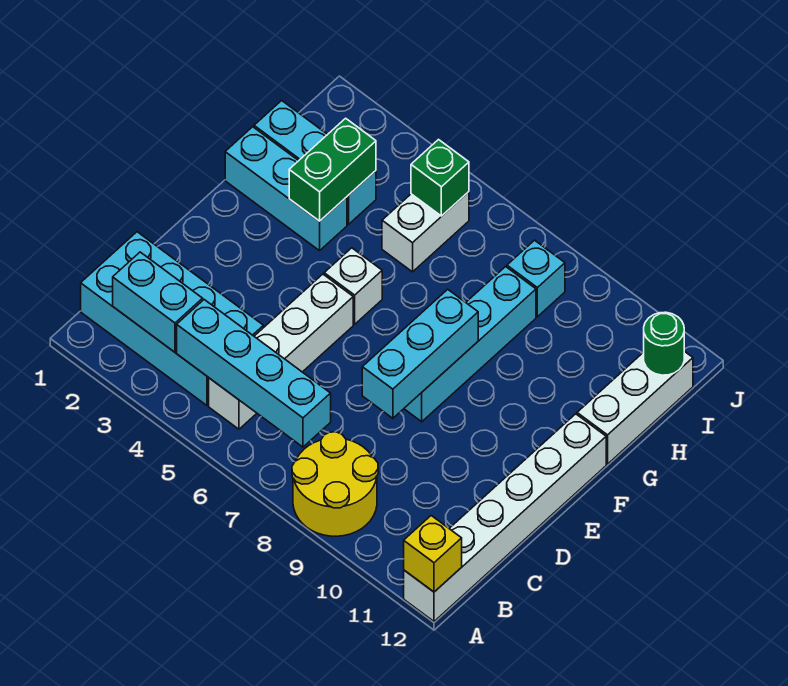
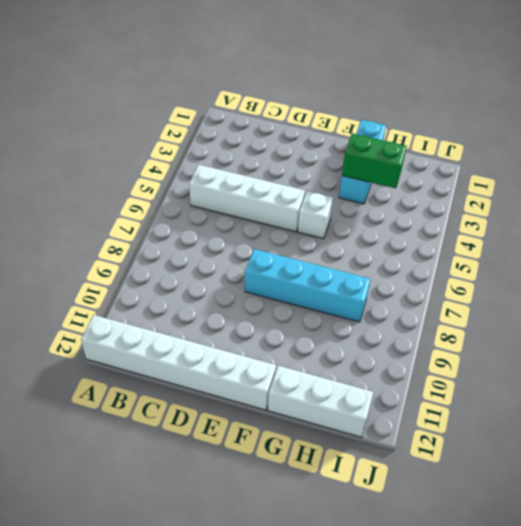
none -> yellow round brick A8:B9 level 1
none -> cyan brick B1:C4 level 1
none -> cyan brick H1:H3 level 1

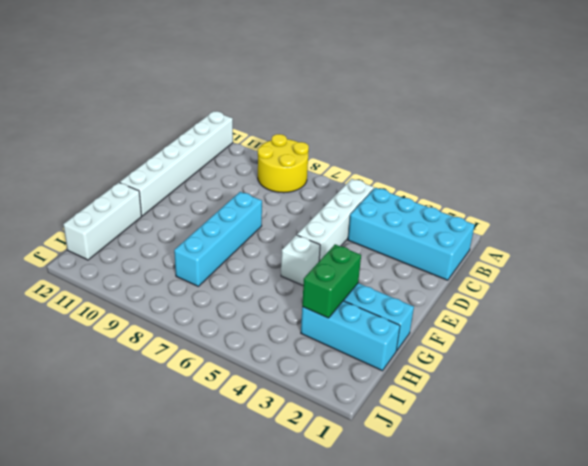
none -> white brick H5:I5 level 1
none -> cyan brick I8 level 1
none -> yellow brick A12 level 2

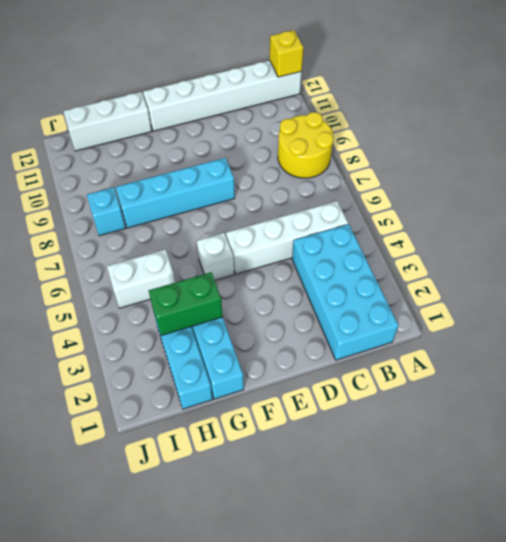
none -> cyan brick B2:B3 level 2
none -> cyan brick B4:B7 level 2
none -> cyan brick D8:F8 level 2

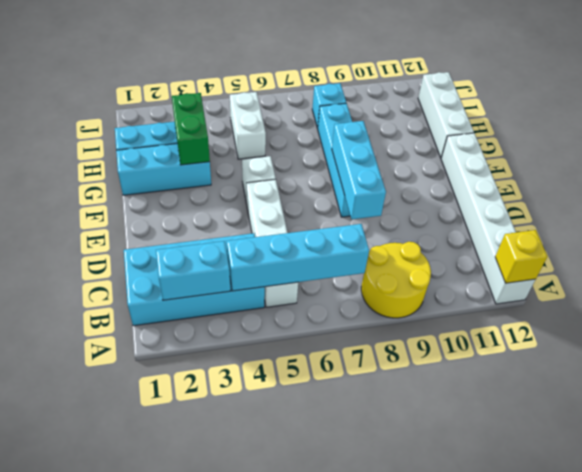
none -> green brick I5 level 2
none -> green round brick I12 level 2

